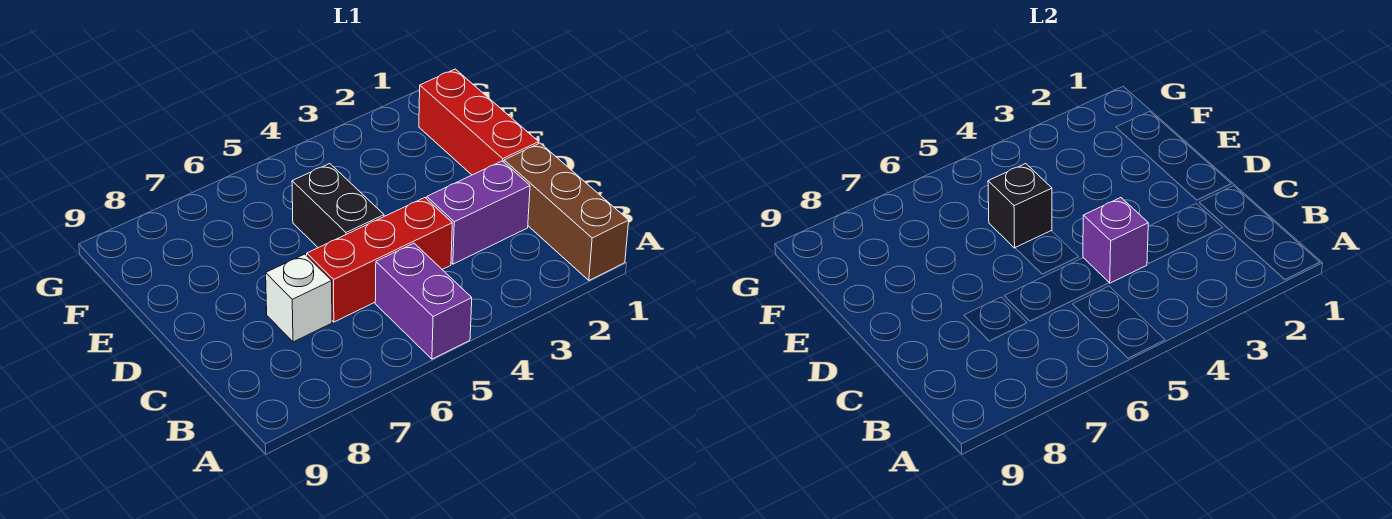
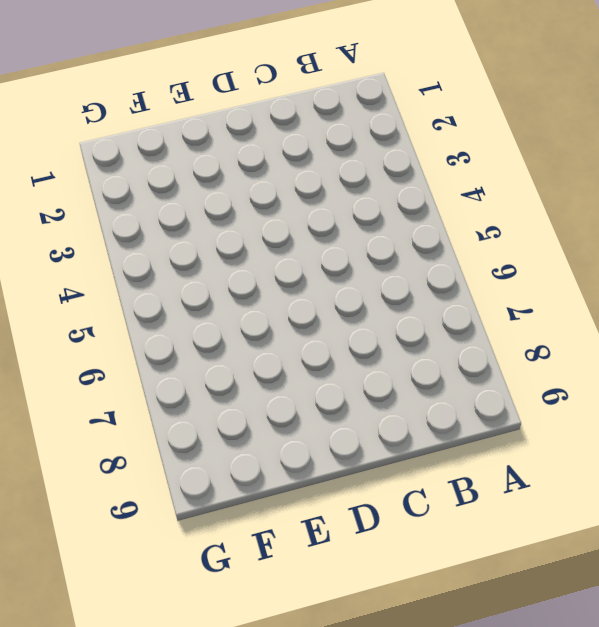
none -> brown brick A1:C1 level 1
none -> purple brick A5:B5 level 1

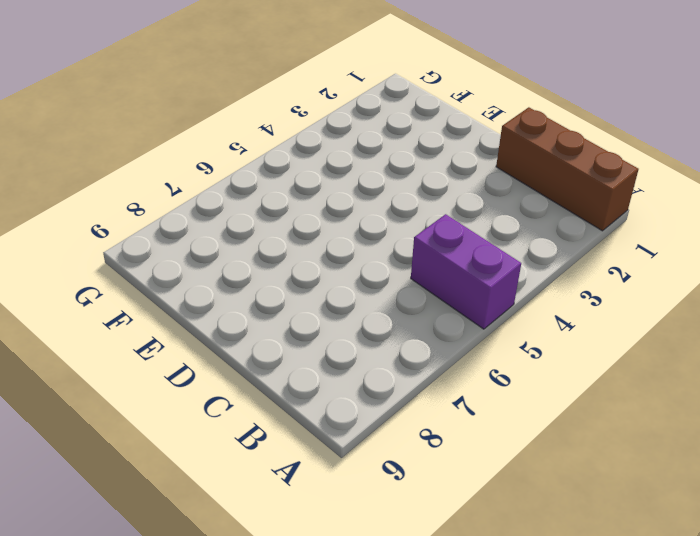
none -> purple brick C2:C3 level 1
none -> red brick C4:C6 level 1

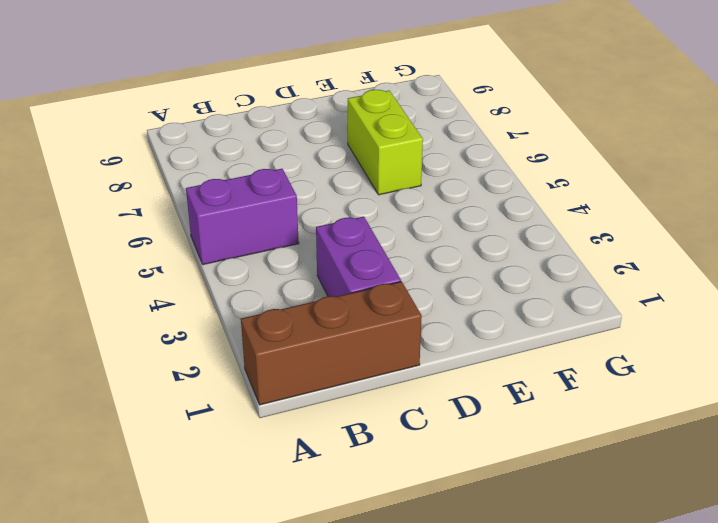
lime brick E6:E7 level 1 -> none
none -> red brick C4:C6 level 1
none -> white brick C7 level 1

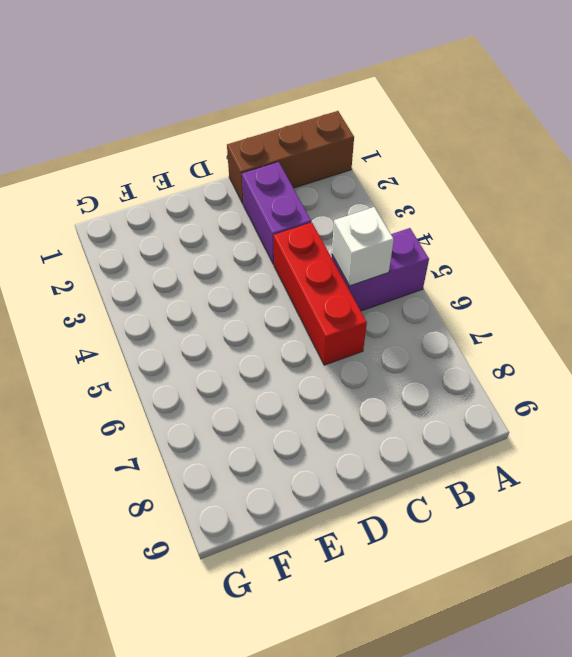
white brick B5 level 2 -> white brick C7 level 1
none -> red brick D1:F1 level 1
none -> black brick D5:E5 level 1

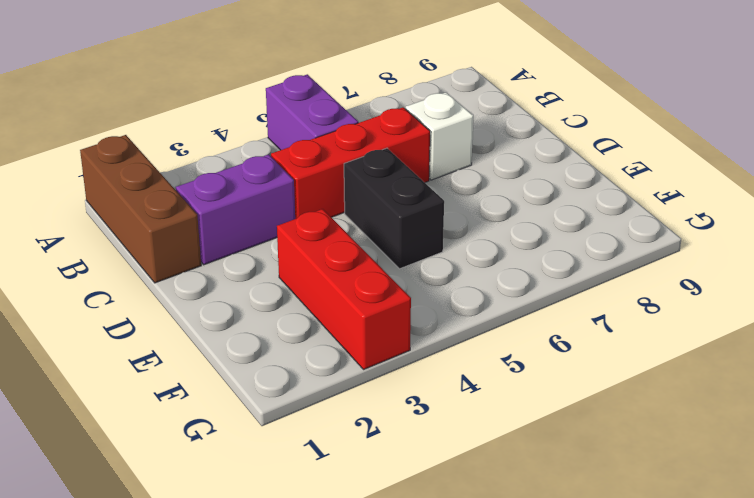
red brick E3:G3 level 1 -> red brick D1:F1 level 1
none -> purple brick C4 level 2
none -> black brick E5 level 2

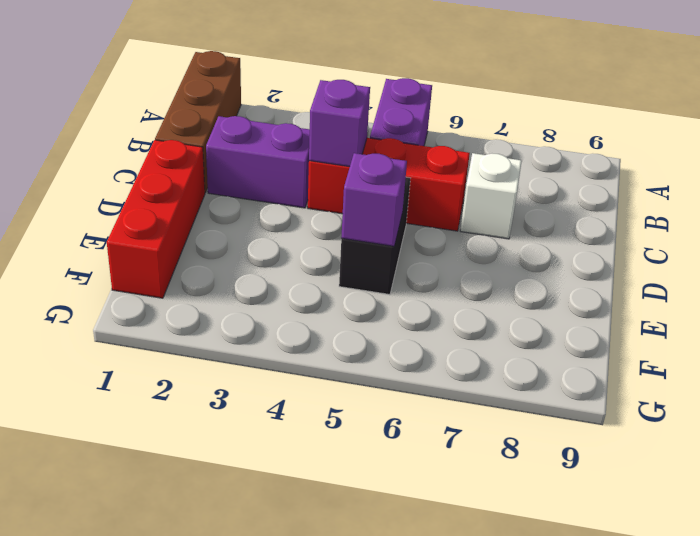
purple brick E5 level 2 -> black brick E5 level 2

